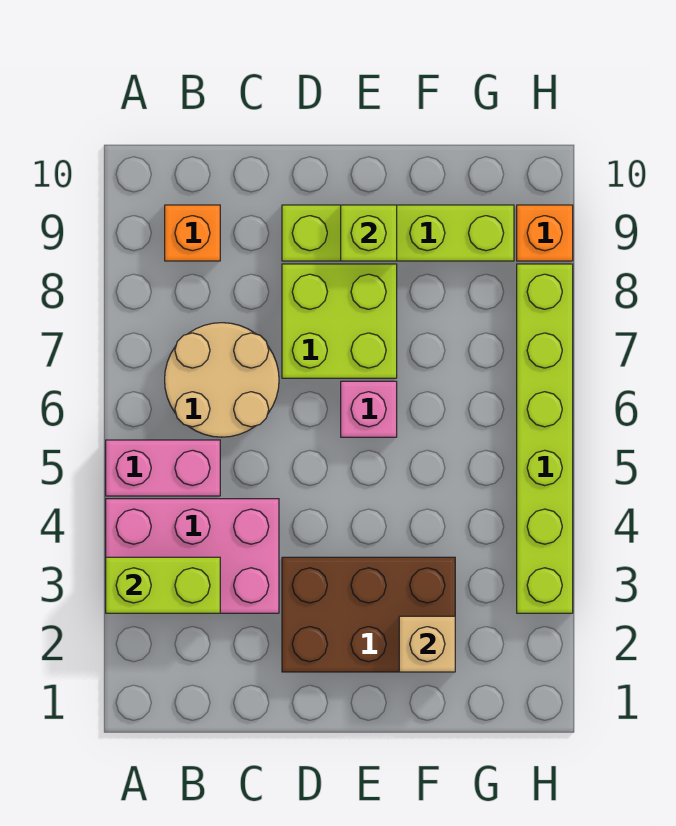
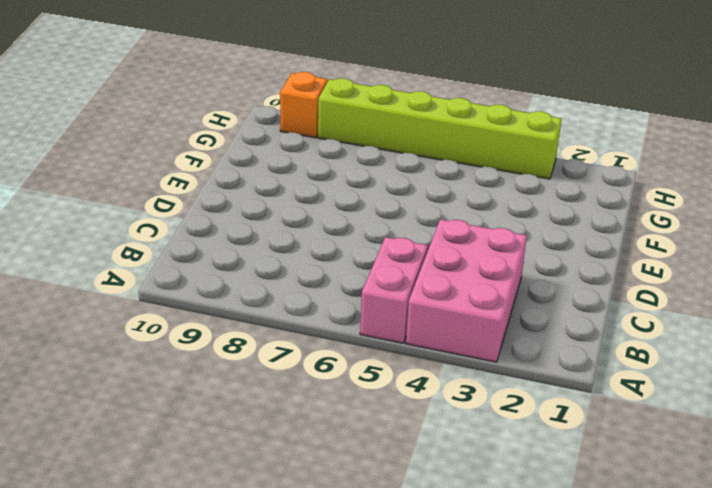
none -> tan round brick B6:C7 level 1
none -> orange brick B9 level 1
none -> brown brick D2:F3 level 1

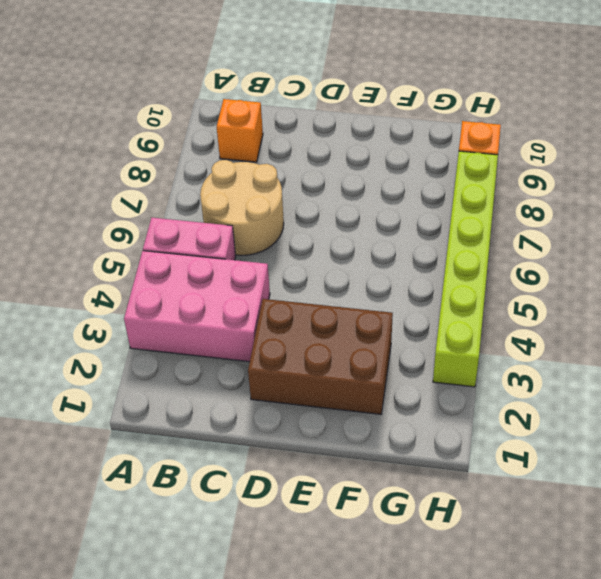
none -> lime brick D7:E8 level 1
none -> lime brick D9:G9 level 1
none -> pink brick E6 level 1

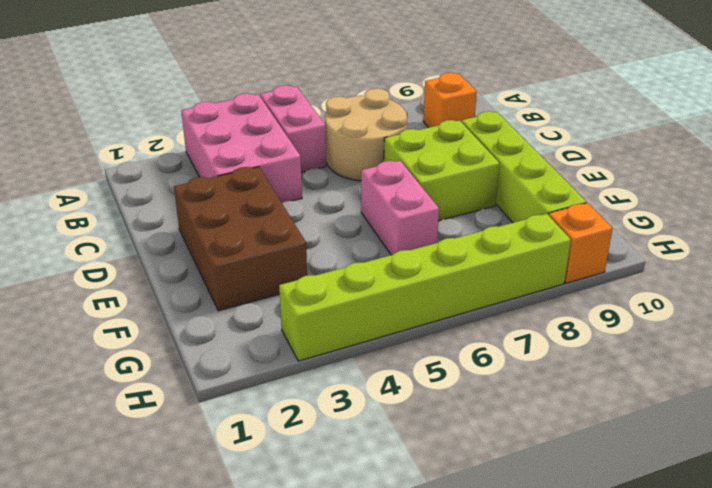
pink brick E6:F6 level 1 -> pink brick E6 level 1
none -> lime brick A3:B3 level 2
none -> lime brick E9 level 2
none -> tan brick F2 level 2

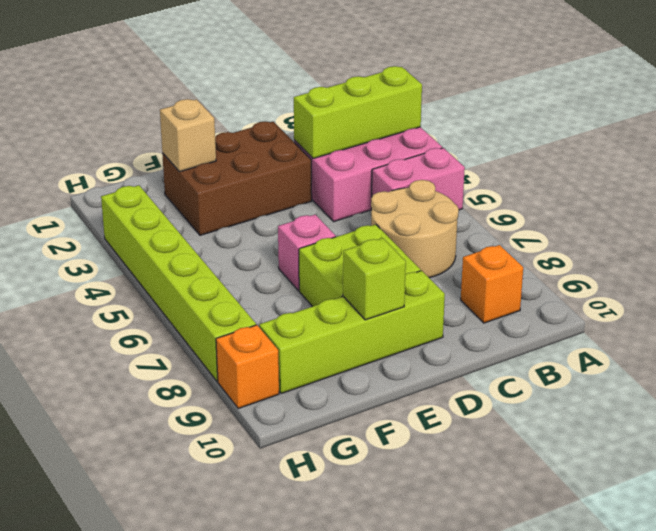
lime brick A3:C3 level 2 -> lime brick A3:B3 level 2

